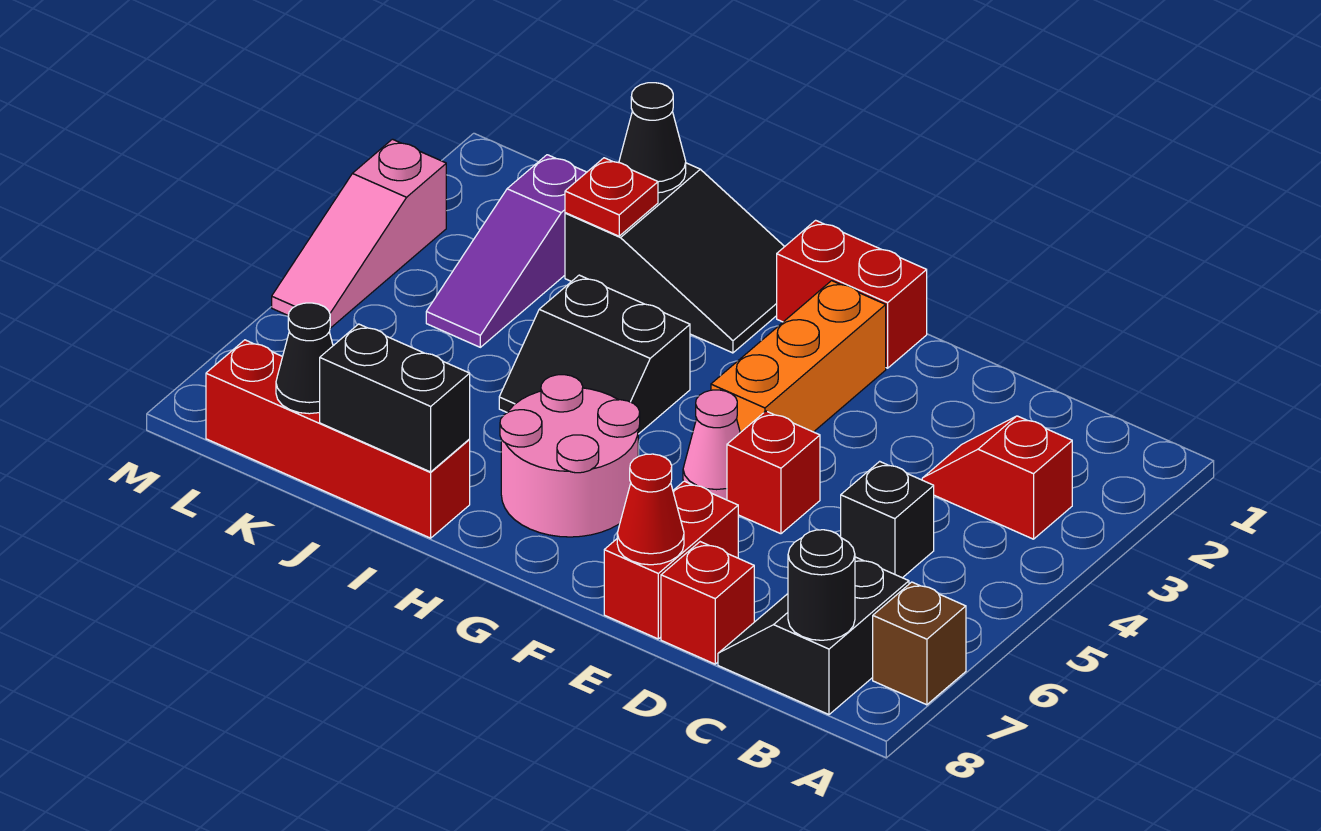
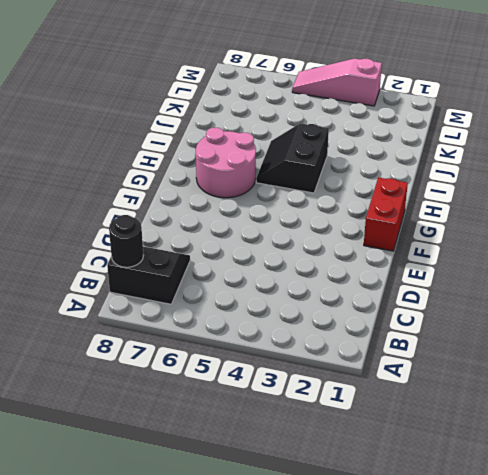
none -> brown brick A7 level 1
none -> red slope B3:C3 level 1 top B
none -> black brick C5 level 1

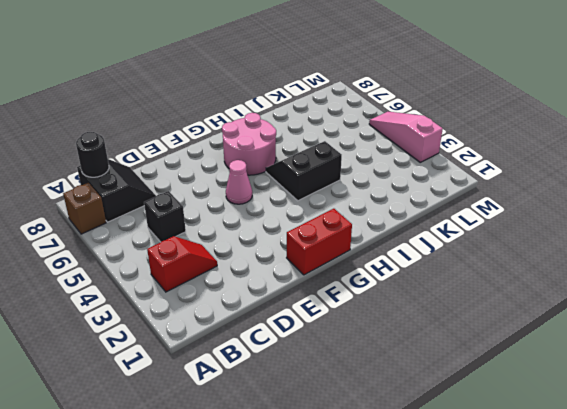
none -> red brick D8 level 1
none -> red brick E5 level 1
none -> red brick E7:E8 level 1

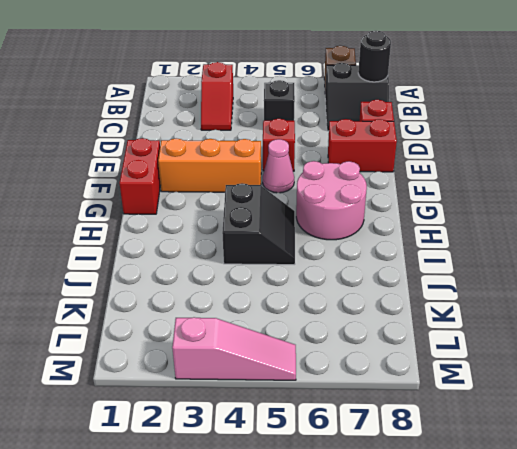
none -> black slope H1:J2 level 1 top J
none -> red brick I8:L8 level 1
none -> purple slope K2:K4 level 1 top 2

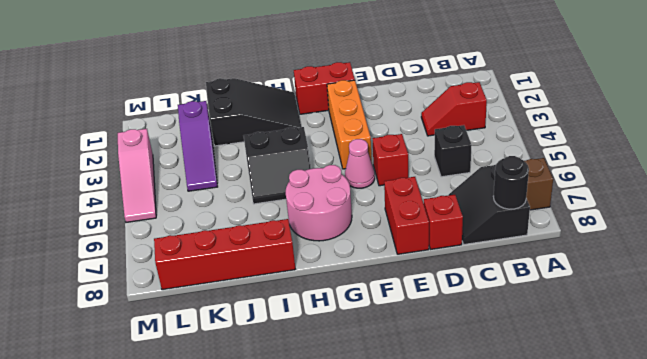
none -> red cone E8 level 2
none -> black brick I8:J8 level 2
none -> black cone J1 level 2

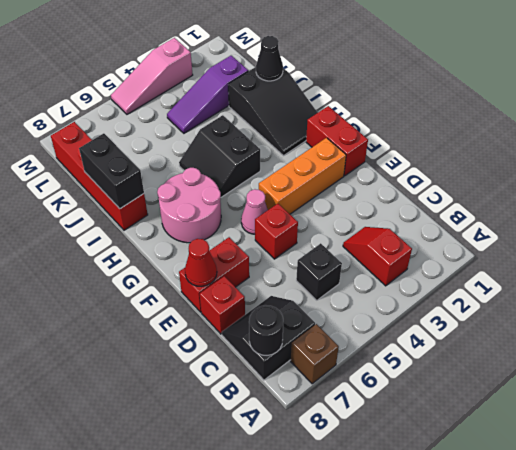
none -> red plate J2 level 2
none -> black cone K8 level 2

